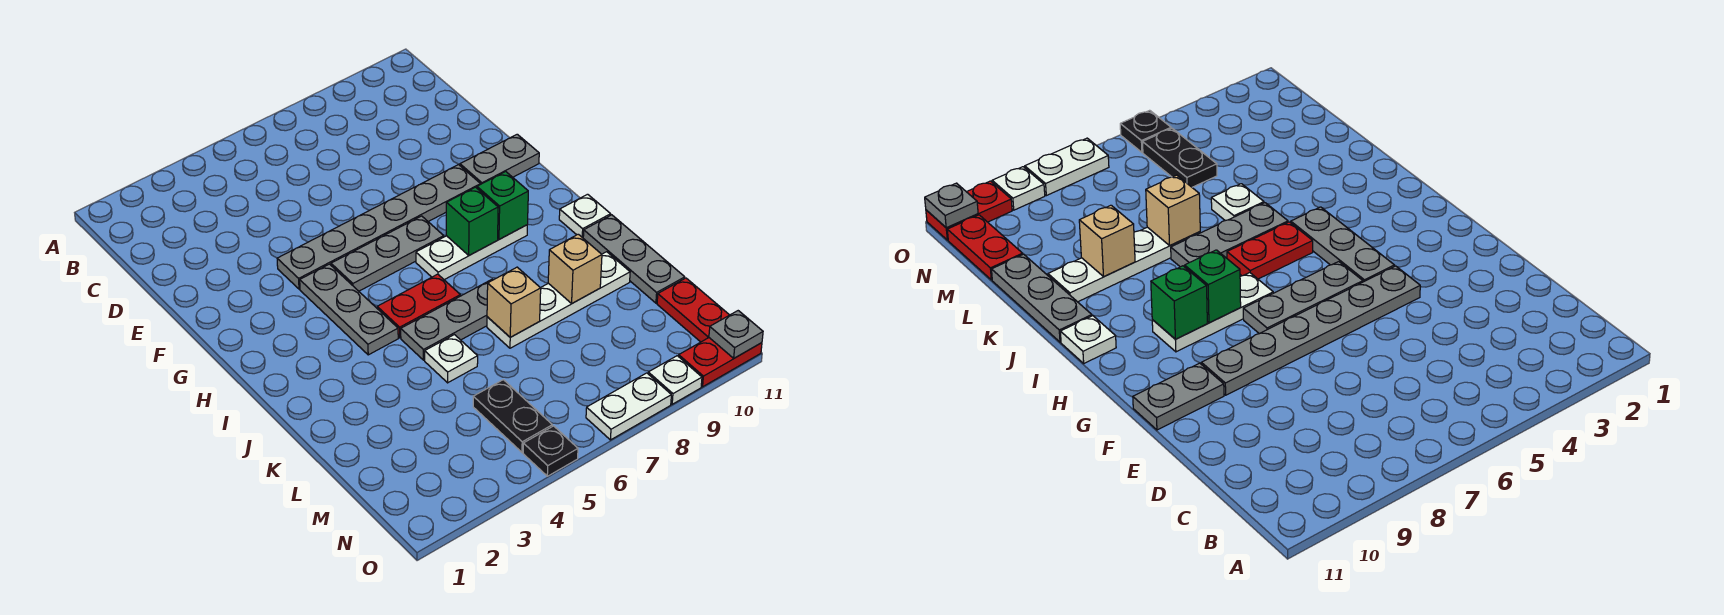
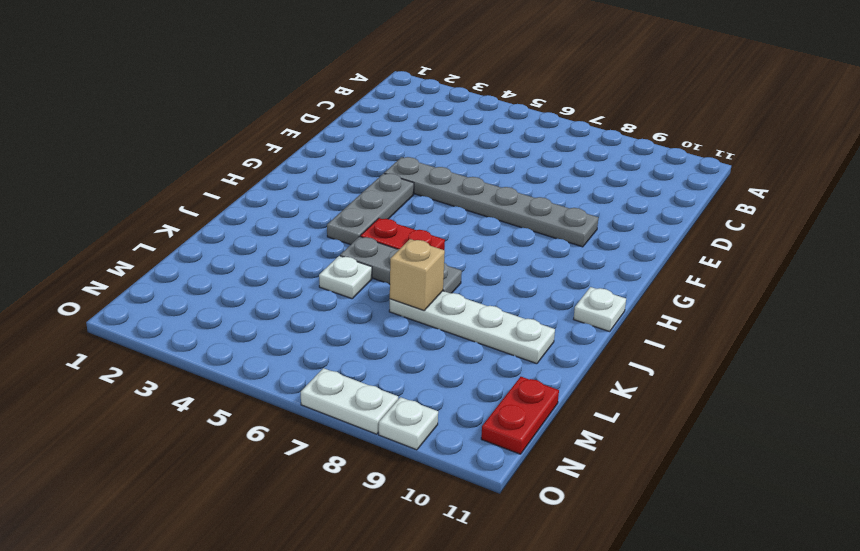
none -> grey plate F10:F11 level 1
none -> grey plate G5:G7 level 1
none -> white plate H7:H9 level 1

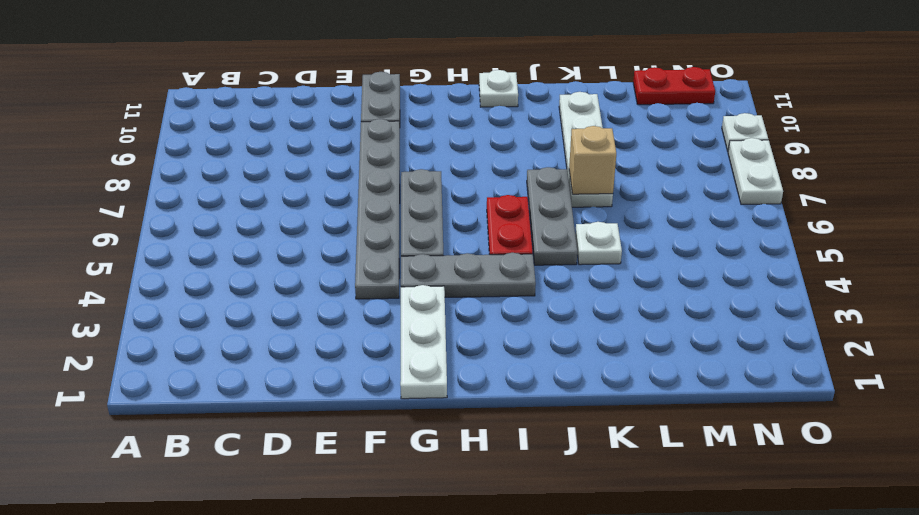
white plate G1:G3 level 1 -> white plate H7:H9 level 1
none -> grey plate J11:L11 level 1
none -> black plate M5:N5 level 1
none -> black plate O5 level 1

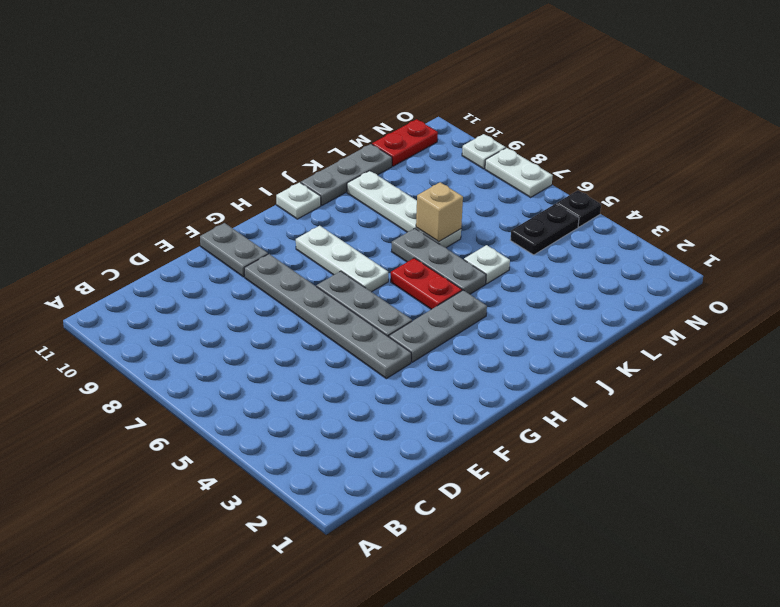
none -> red plate O10:O11 level 1
none -> green brick H8 level 2
none -> green brick H9 level 2

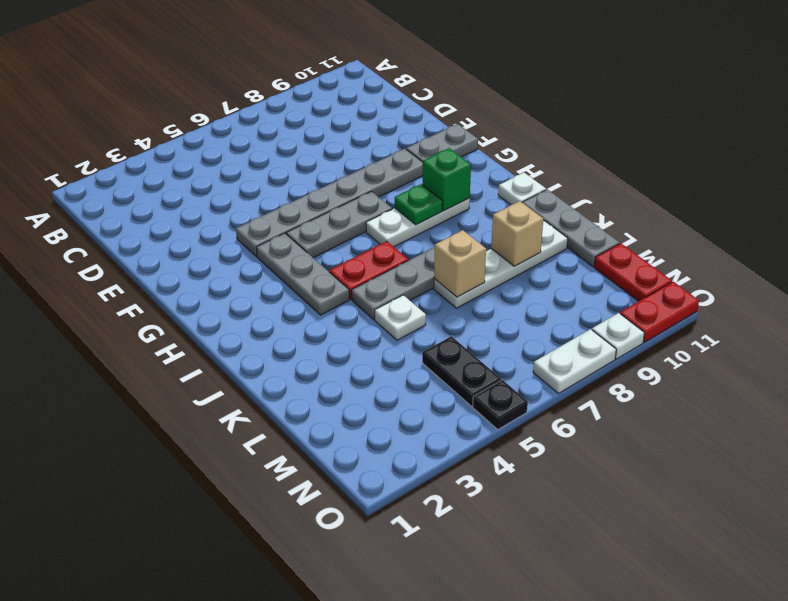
green plate H8 level 2 -> green brick H8 level 2
none -> grey plate O11 level 2

